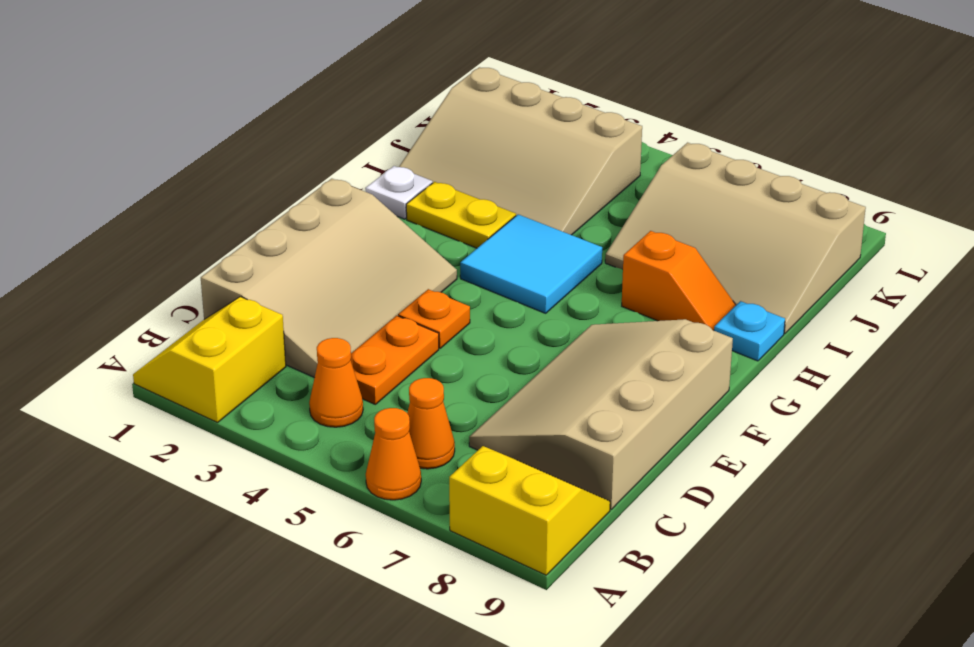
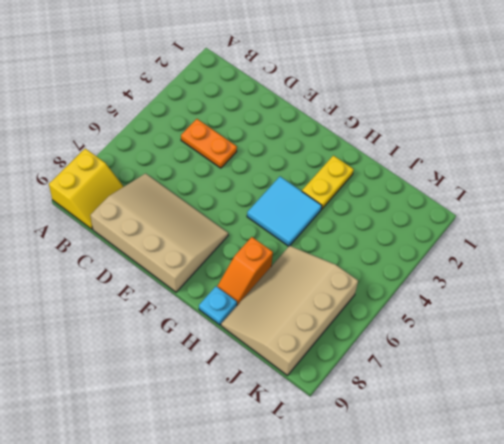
none -> yellow slope A1:B2 level 1 top 2
none -> orange cone A6 level 1
none -> orange cone B4 level 1

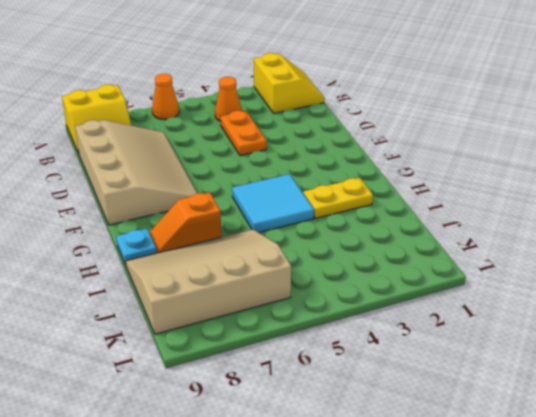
none -> orange cone B6 level 1
none -> tan slope C1:F3 level 1 top 1
none -> orange plate E4 level 1

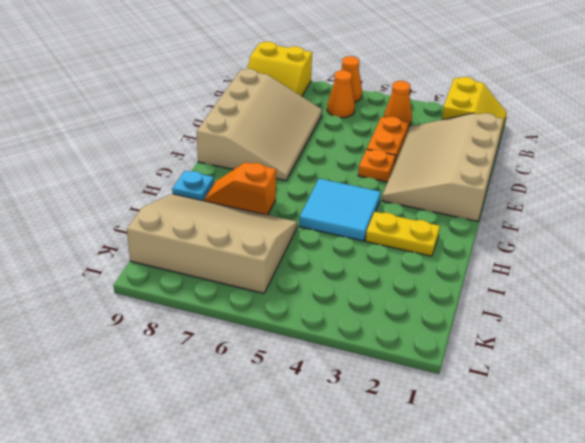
none -> white plate H1 level 1
none -> tan slope I1:K4 level 1 top K

